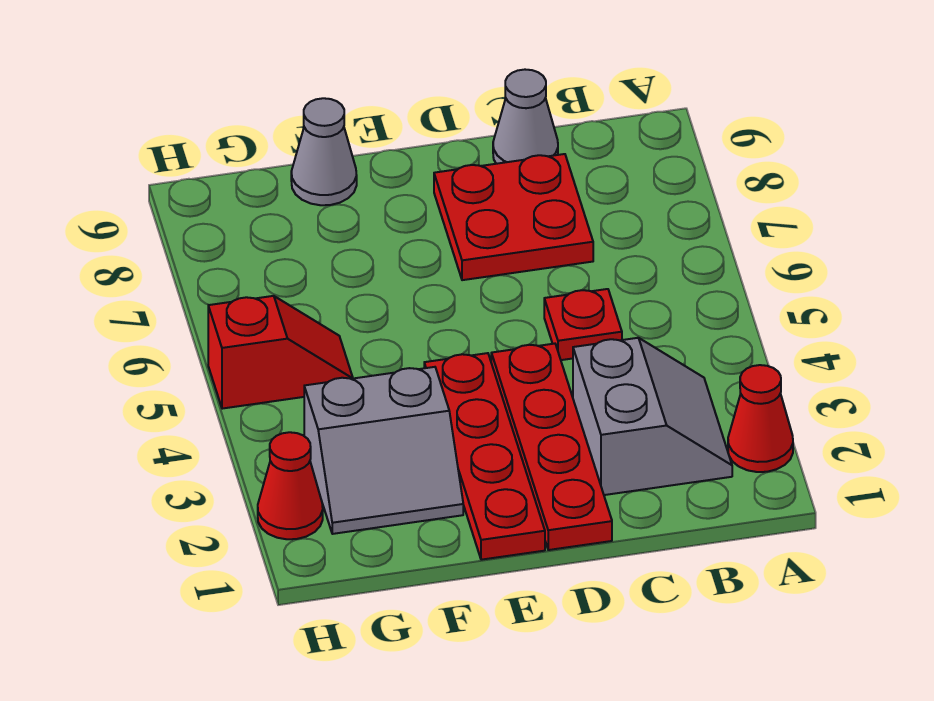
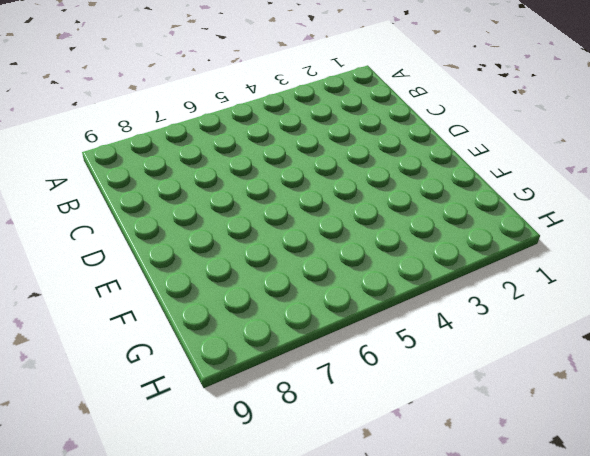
none -> red cone A2 level 1
none -> grey slope B2:C3 level 1 top C

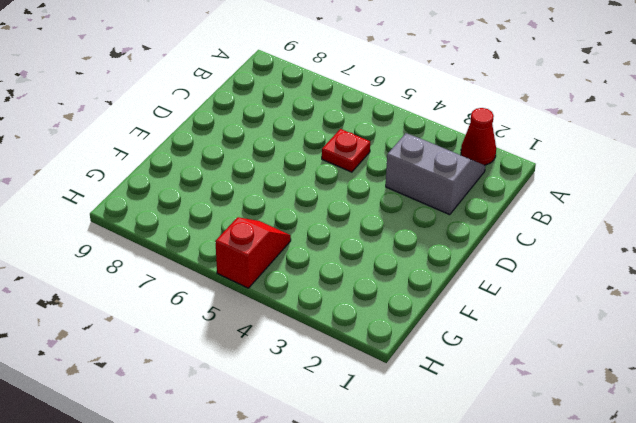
none -> red plate C7:D8 level 1
none -> grey cone C9 level 1

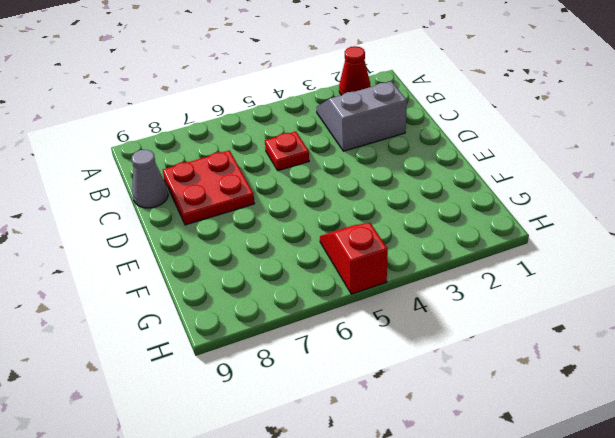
none -> red plate D1:D4 level 1
none -> red plate E1:E4 level 1

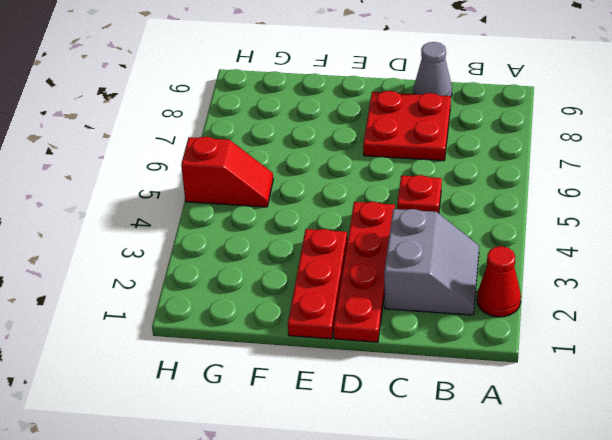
red plate E1:E3 level 1 -> red plate E1:E4 level 1
none -> grey slope F2:G3 level 1 top 3
none -> grey cone F9 level 1

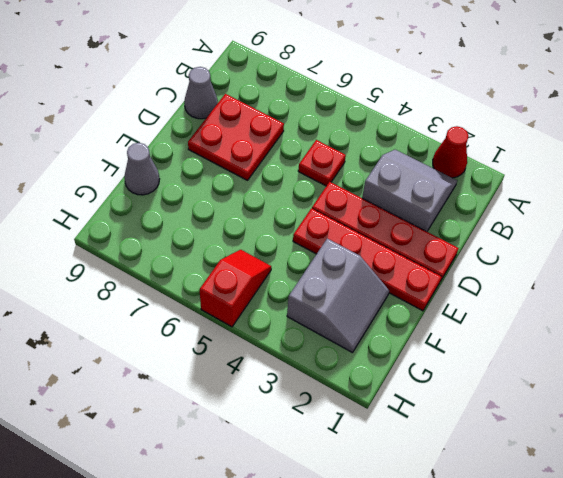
none -> red cone H2 level 1

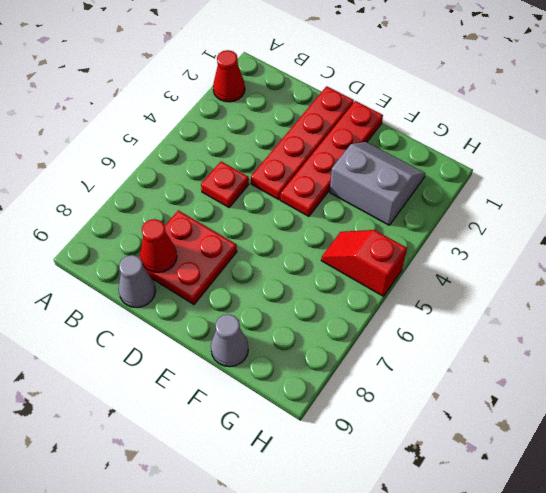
red cone C8 level 2 -> red cone H2 level 1
none -> grey slope B2:C3 level 1 top C

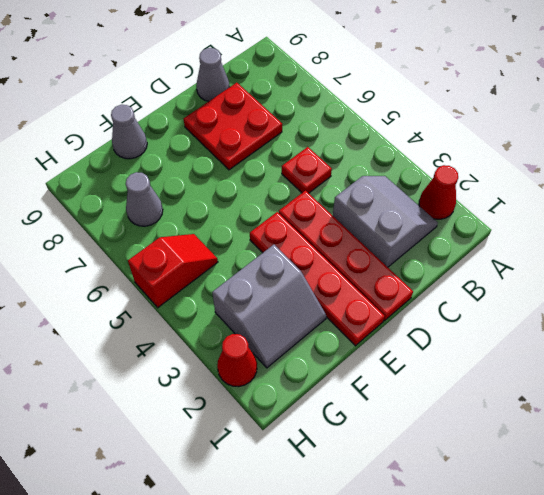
grey cone G7 level 1 -> none

